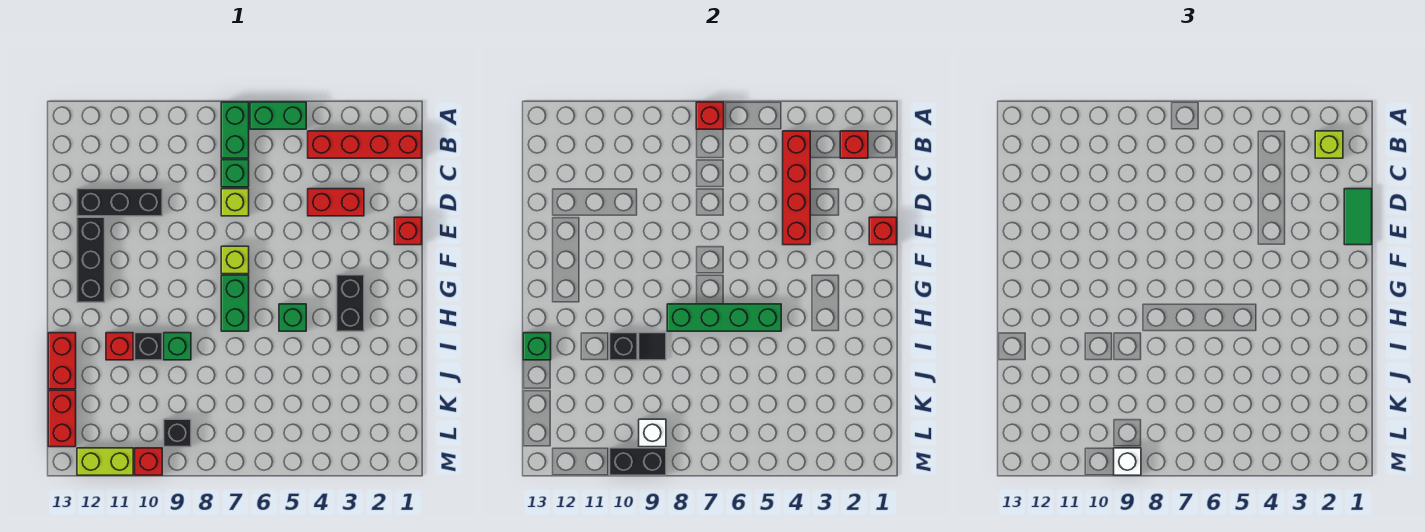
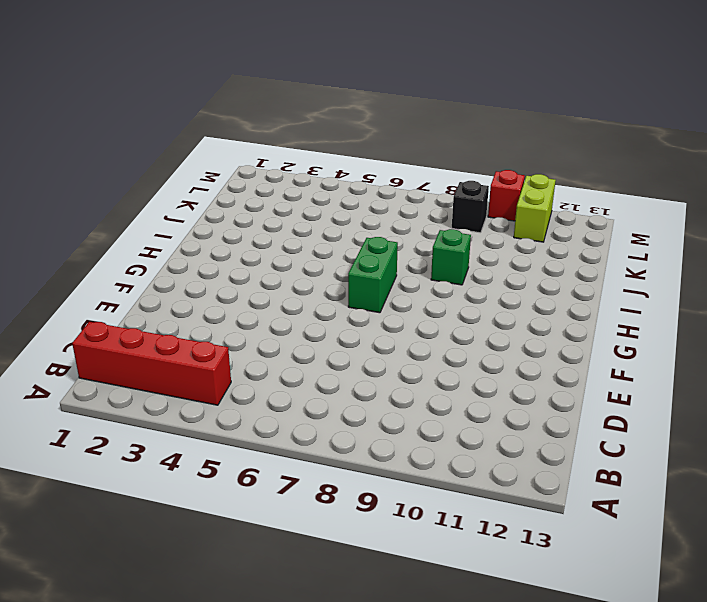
lime brick L11:M11 level 1 -> lime brick M11:M12 level 1
none -> green brick A5:A6 level 1
none -> green brick A7:B7 level 1
none -> green brick C7 level 1
none -> red brick D3:D4 level 1

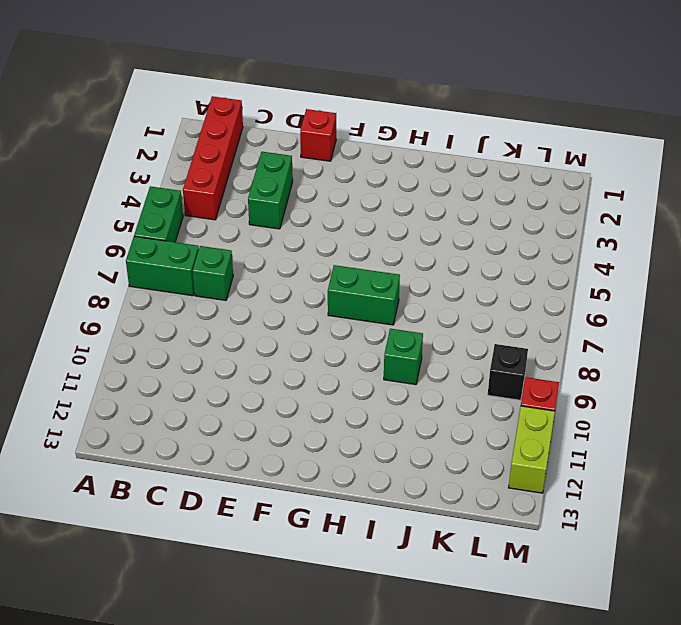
green brick D3:D4 level 1 -> red brick D3:D4 level 1
none -> lime brick D7 level 1
none -> black brick D10:D12 level 1
none -> black brick E12:G12 level 1
none -> lime brick F7 level 1

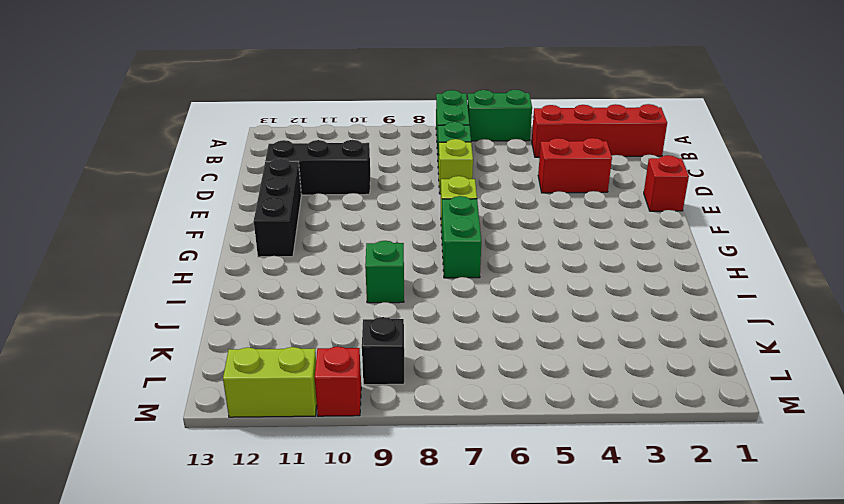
none -> black brick G3:H3 level 1
none -> green brick H5 level 1
none -> black brick I10 level 1
none -> red brick I11 level 1

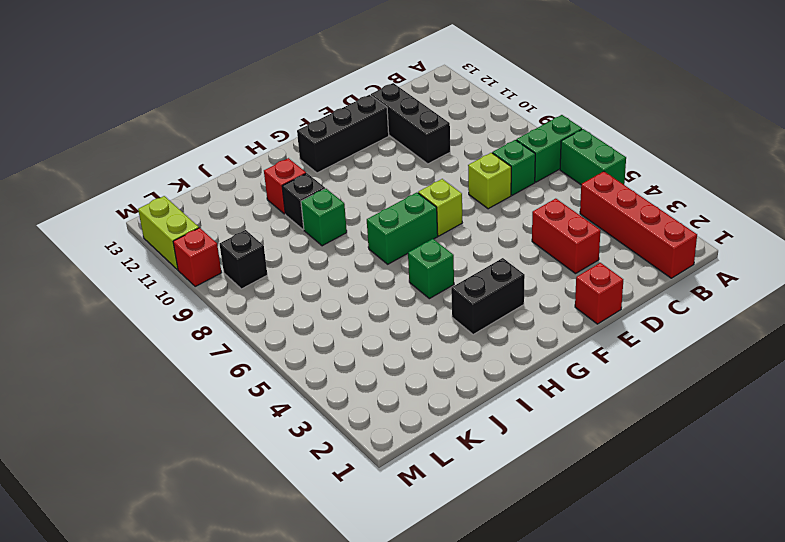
none -> red brick I13:J13 level 1
none -> red brick K13:L13 level 1
none -> red brick A7 level 2
none -> red brick B2 level 2

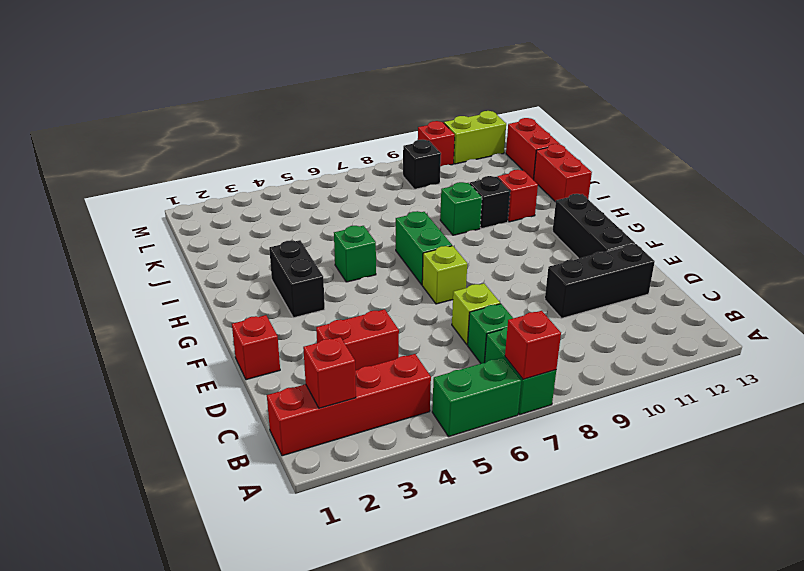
none -> red brick B4:E4 level 2
none -> red brick E1 level 2
none -> green brick H5:H8 level 2
none -> black tile I9 level 2

